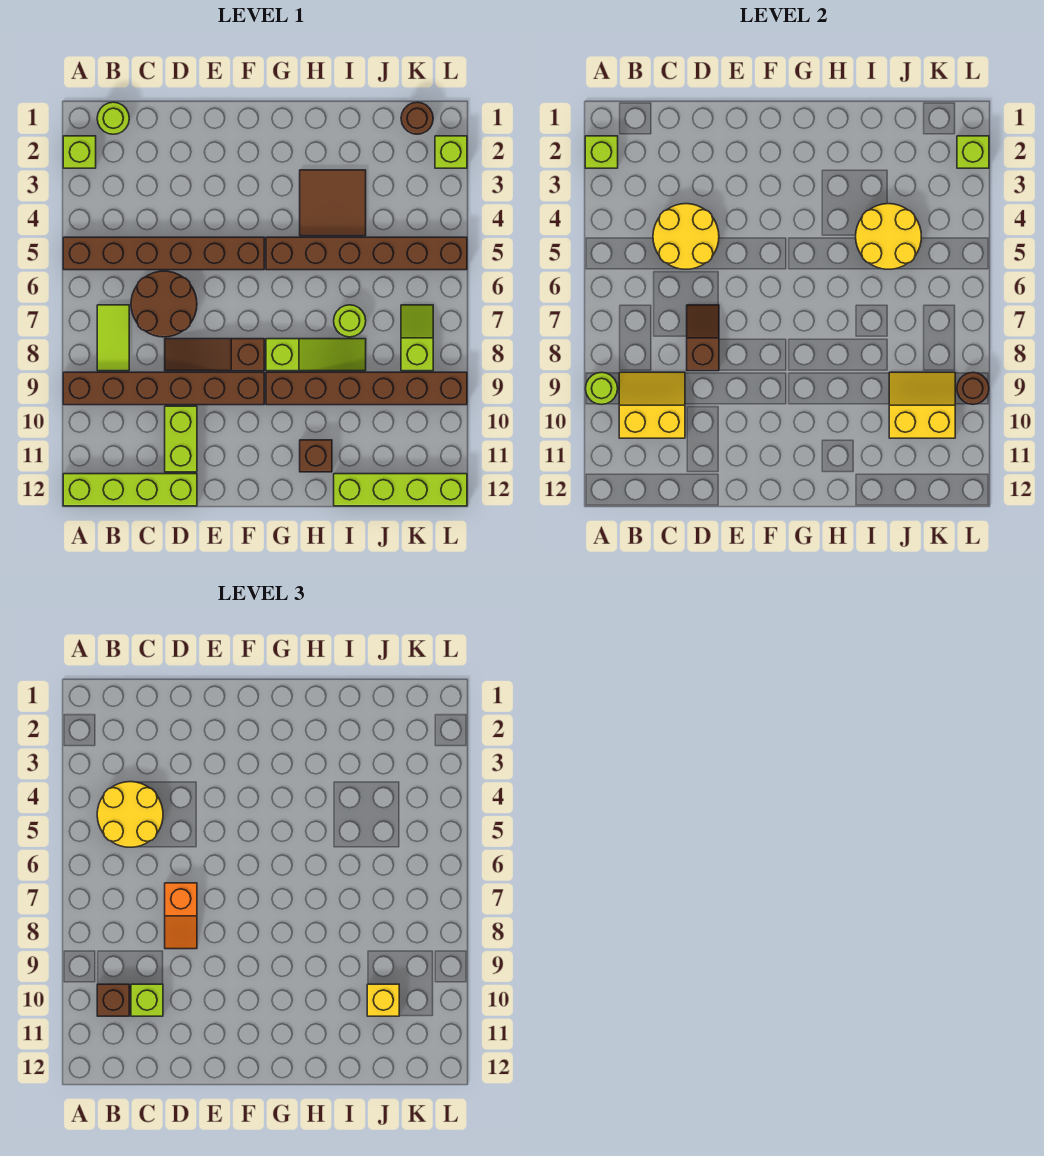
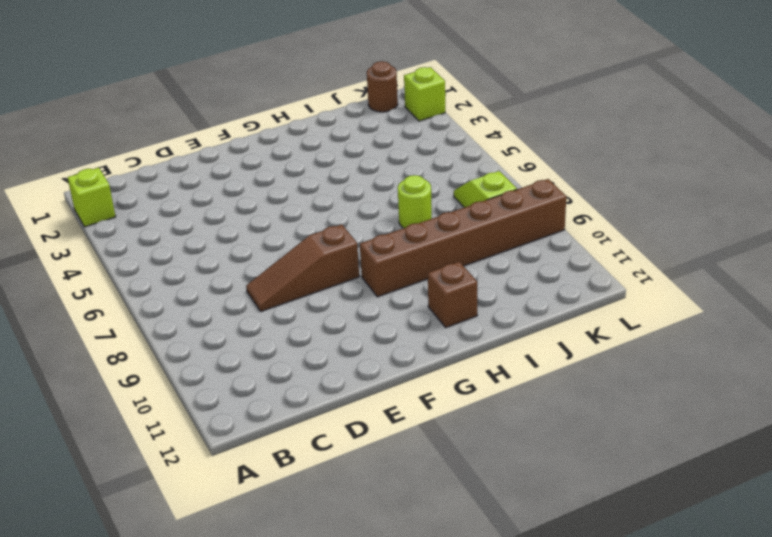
none -> brown brick A5:F5 level 1
none -> brown brick A9:F9 level 1
none -> lime brick A12:D12 level 1
none -> lime round brick B1 level 1

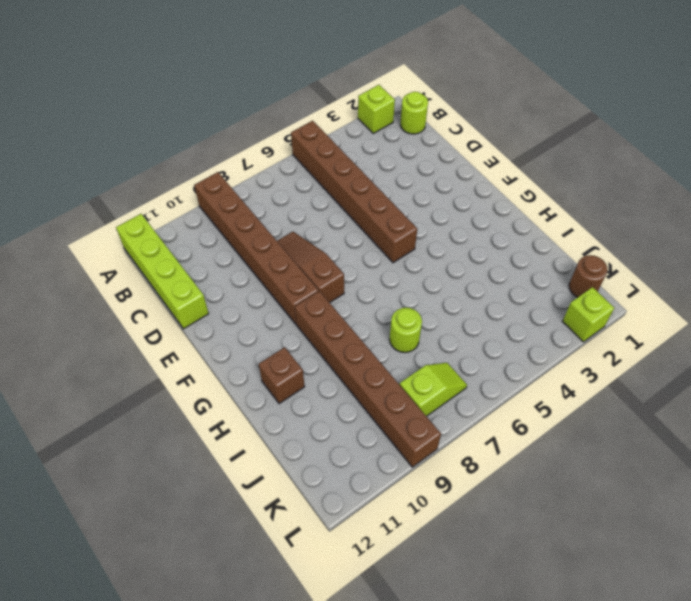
none -> lime tile B7:B8 level 1
none -> brown round brick C6:D7 level 1
none -> lime brick D10:D11 level 1
none -> brown brick G5:L5 level 1

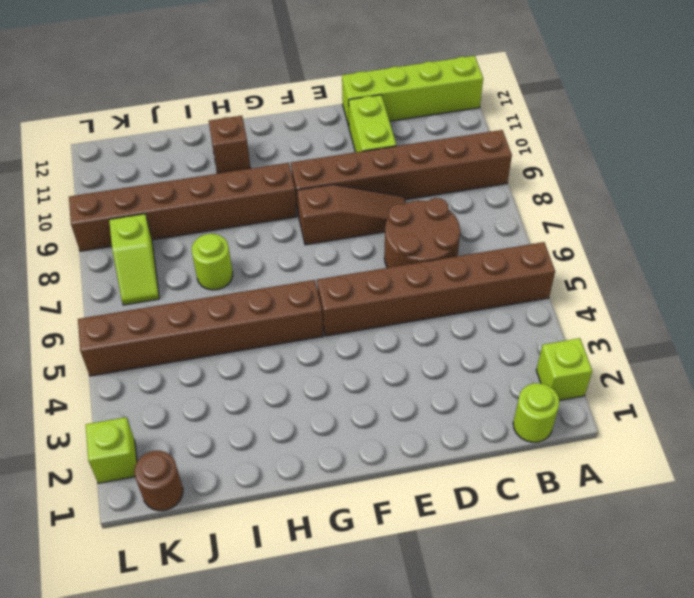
none -> lime tile B7:B8 level 1
none -> lime slope G8:I8 level 1 top G
none -> brown tile H3:I4 level 1
none -> lime brick I12:L12 level 1

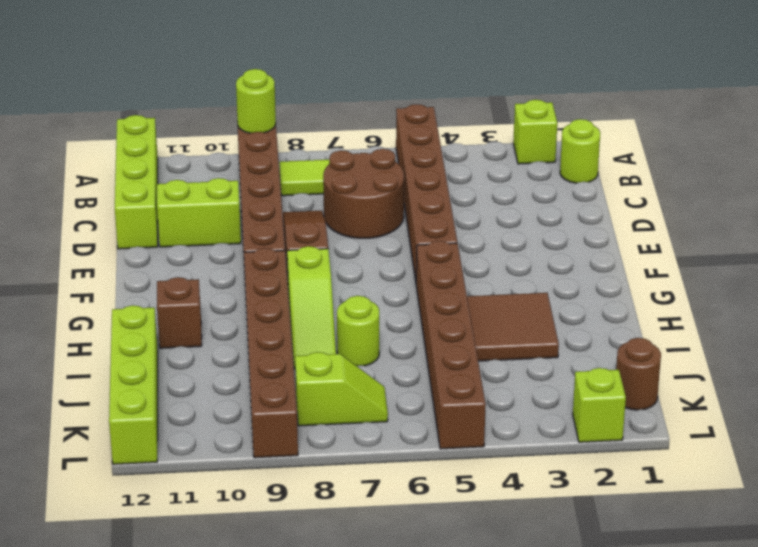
none -> lime brick A2 level 2
none -> yellow slope B9:C10 level 2 top 10
none -> yellow round brick C4:D5 level 2
none -> brown slope D7:D8 level 2 top 8

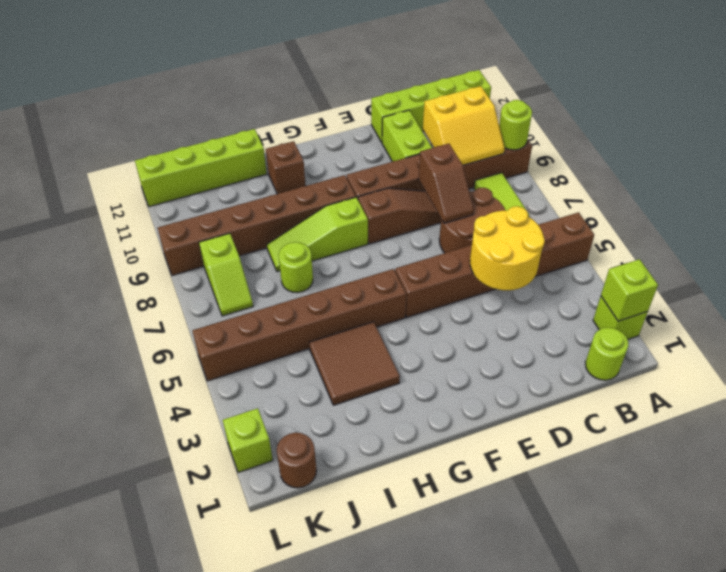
none -> yellow round brick I4:J5 level 2
none -> yellow slope J9:K10 level 2 top 10
none -> lime brick L2 level 2
none -> brown round brick L9 level 2

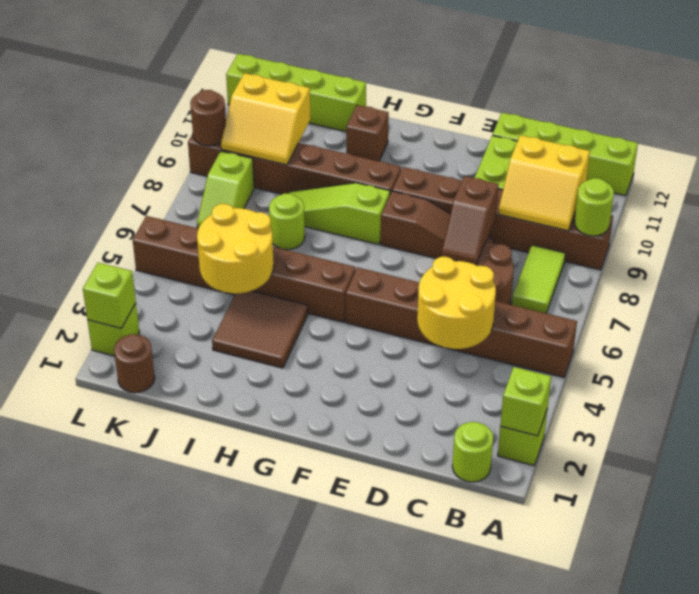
none -> yellow round brick B4:C5 level 3
none -> brown brick B10 level 3
none -> lime brick C10 level 3
none -> orange slope D7:D8 level 3 top 7

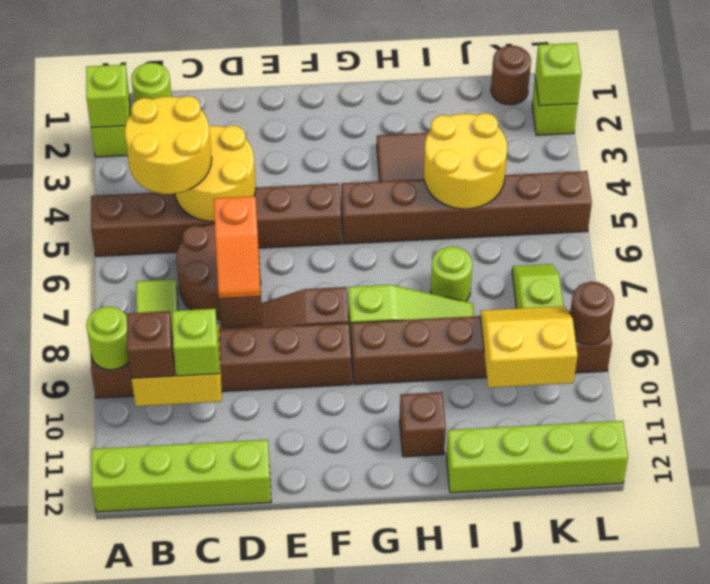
none -> lime brick D10:D11 level 1
none -> yellow brick J10 level 3

